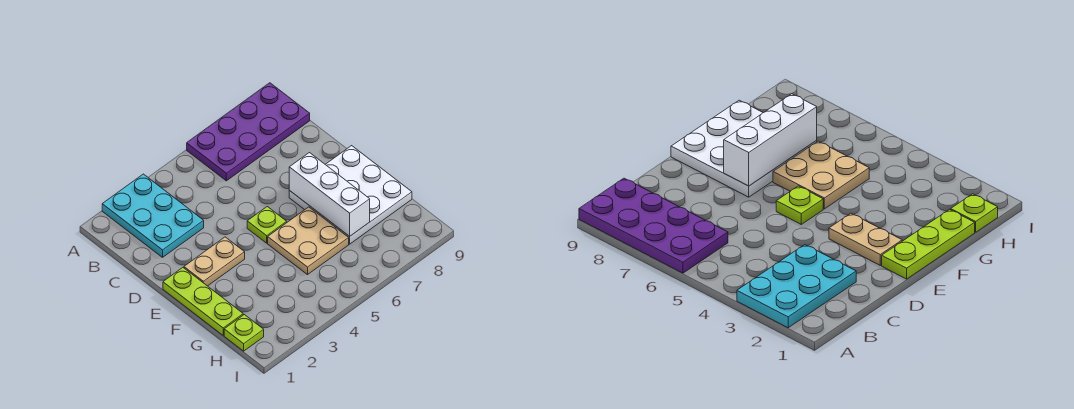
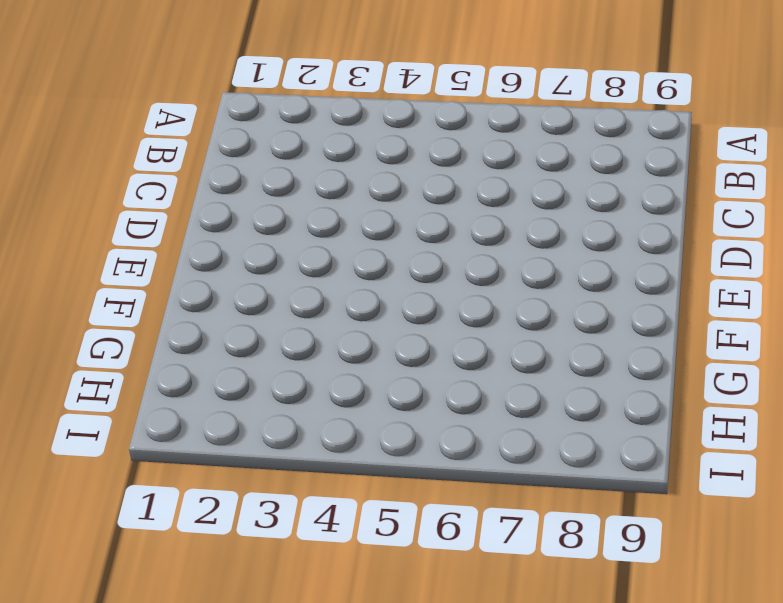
none -> cyan plate A2:C3 level 1
none -> purple plate A6:B9 level 1

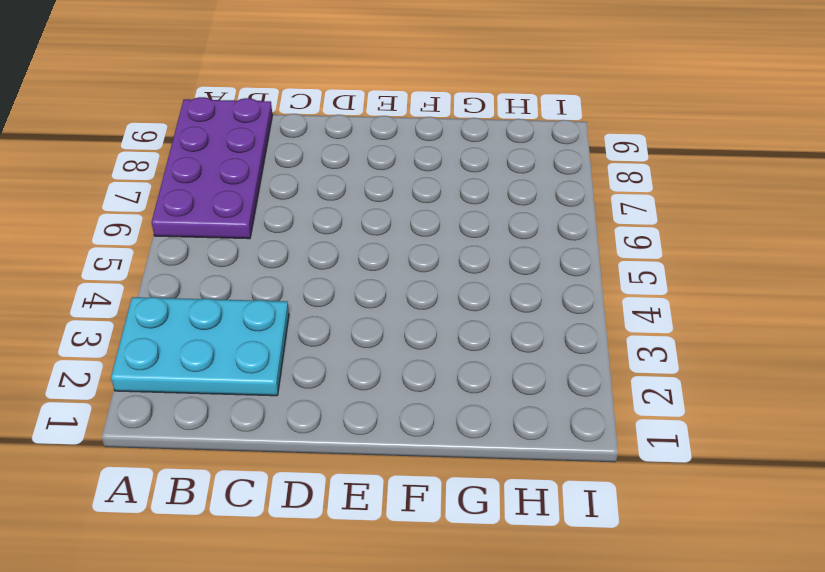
none -> lime plate E1:G1 level 1
none -> tan plate E2:E3 level 1

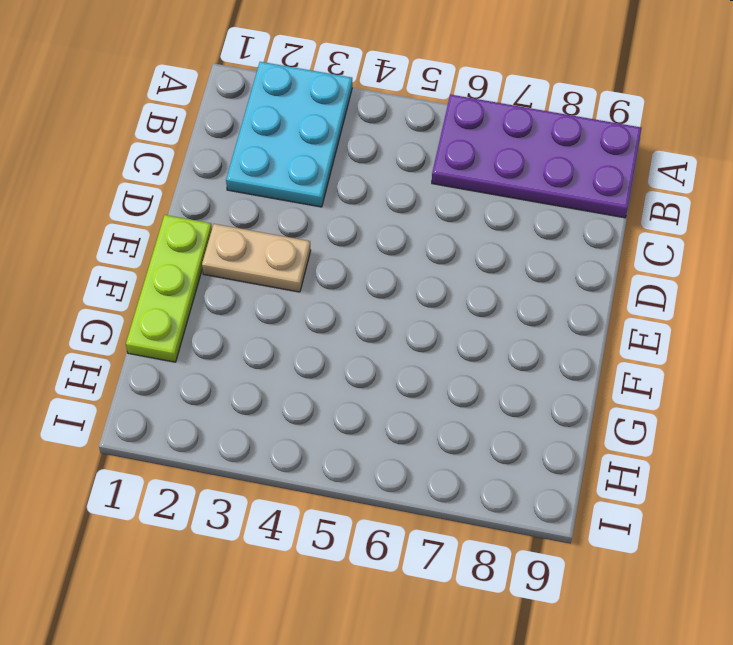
none -> lime plate E5 level 1
none -> white plate E7:G9 level 1

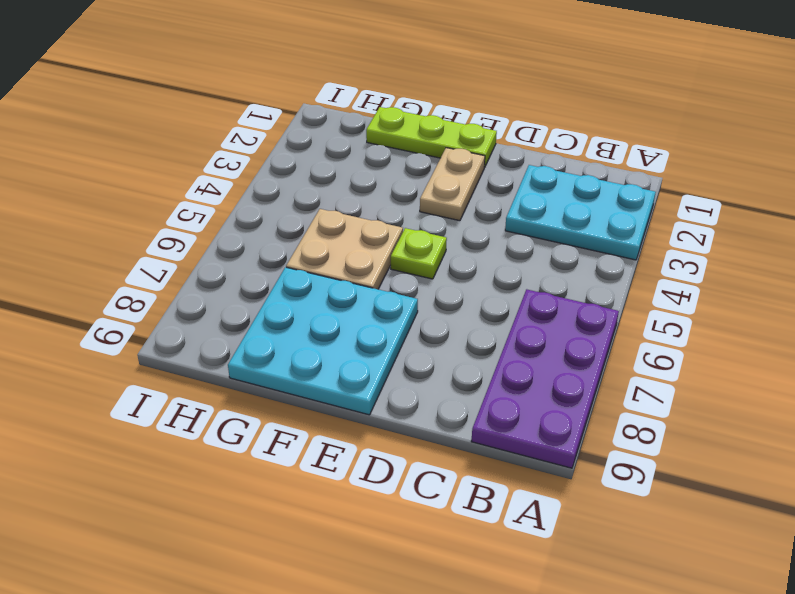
cyan plate E7:G9 level 1 -> white plate E7:G9 level 1
none -> lime plate H1 level 1
none -> white brick E7:G7 level 2

